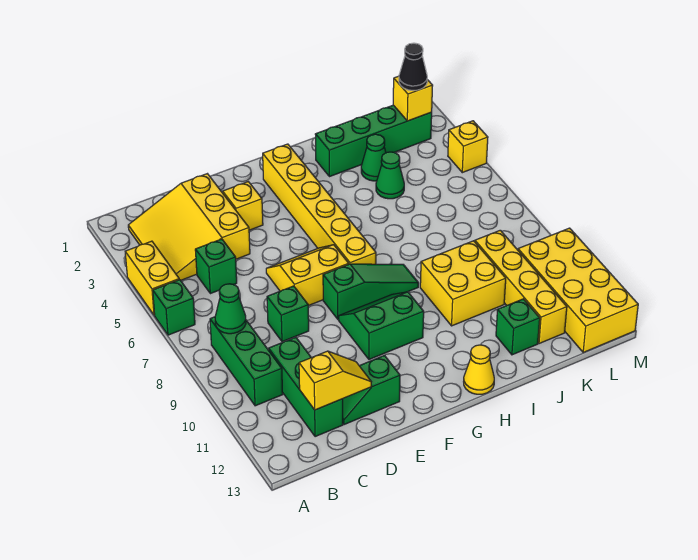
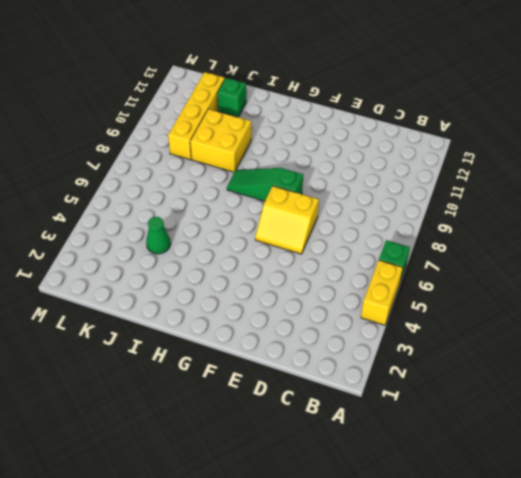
none -> yellow slope B2:D4 level 1 top D
none -> green brick B8:B10 level 1
none -> green brick C5 level 1

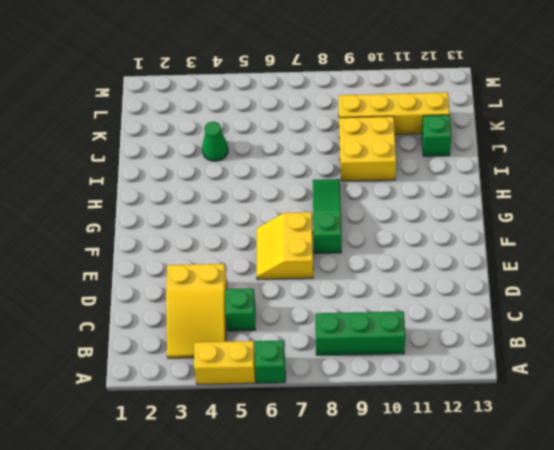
yellow slope B3:D4 level 1 top D -> yellow slope B2:D4 level 1 top D
none -> green brick C10:C12 level 1
none -> green brick D8 level 1
none -> green slope D12:E12 level 1 top E

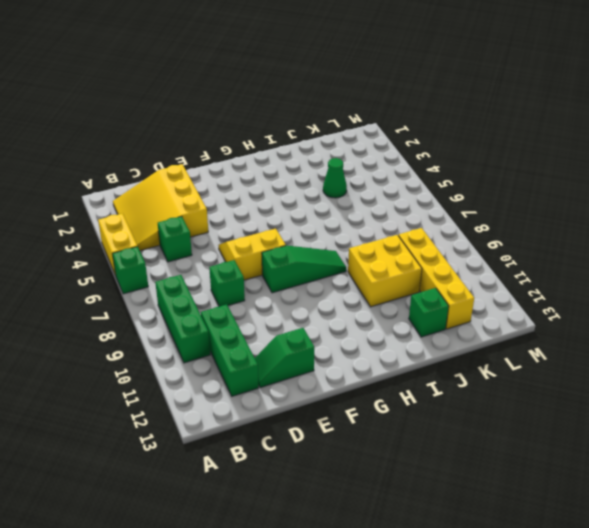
none -> yellow brick E3 level 1
none -> green slope F9:G10 level 1 top 10
none -> yellow brick G2:G7 level 1

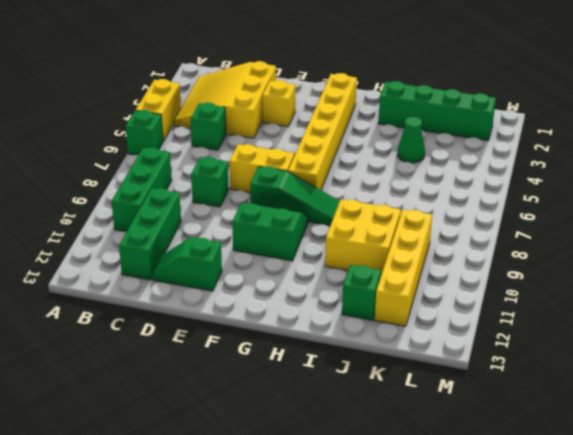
none -> yellow cone H13 level 1
none -> green cone J3 level 1
none -> yellow brick L10:M13 level 1

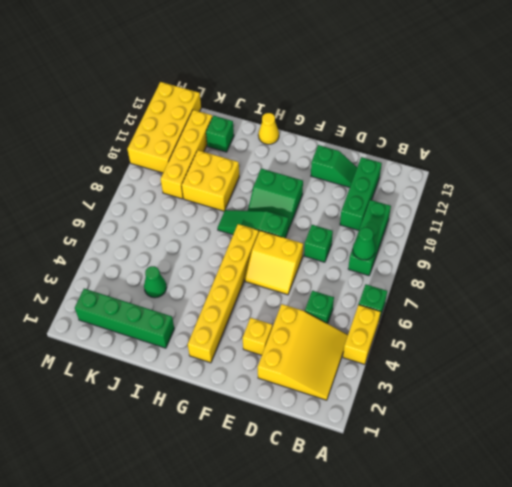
none -> green cone J3 level 1
none -> yellow brick M4 level 1
none -> yellow slope C12:D12 level 2 top C

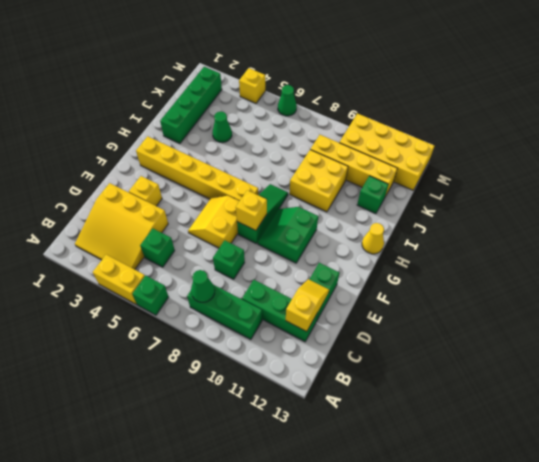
yellow brick F8 level 2 -> yellow brick L2 level 2
green cone M6 level 1 -> green cone J3 level 1
none -> black cone L2 level 3

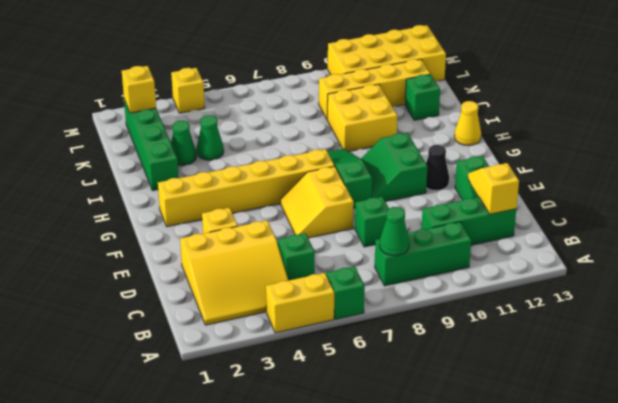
black cone F11 level 1 -> black cone L2 level 3

